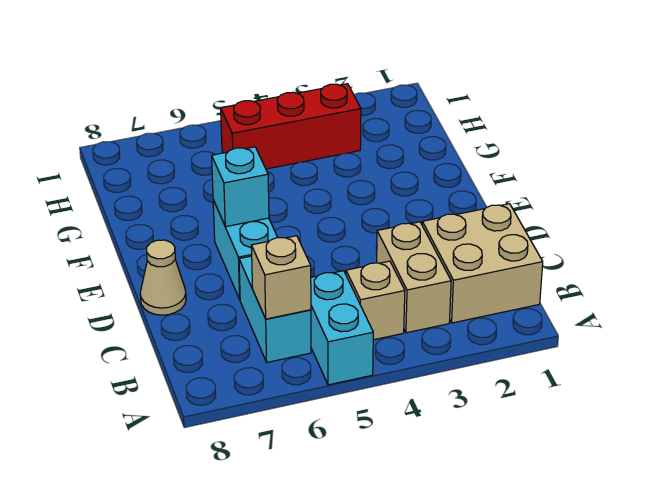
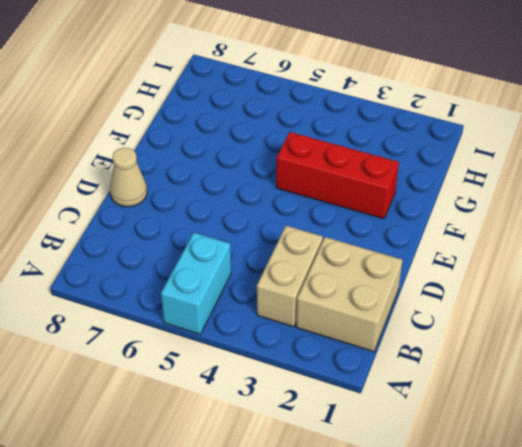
red brick F2:F4 level 1 -> red brick H3:H5 level 1
none -> tan brick B4 level 1
none -> cyan brick B6:C6 level 1

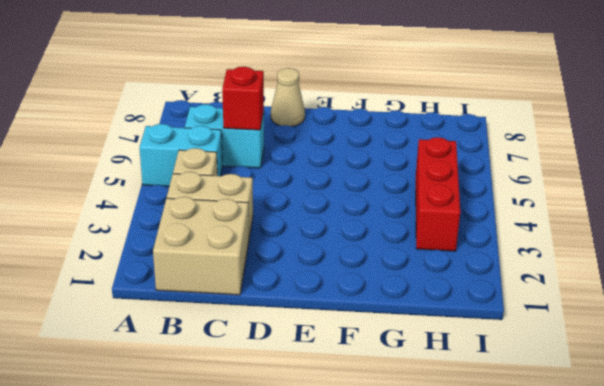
red brick C6 level 2 -> none
none -> cyan brick D6:E6 level 1
none -> tan brick B6 level 2

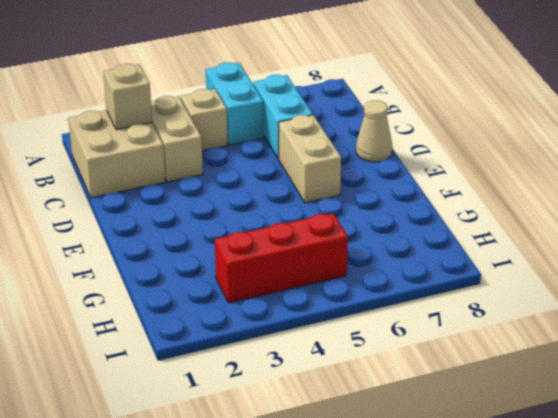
tan brick B2 level 2 -> tan brick B6 level 2
tan brick D6:E6 level 1 -> cyan brick D6:E6 level 1
none -> cyan brick E6 level 2

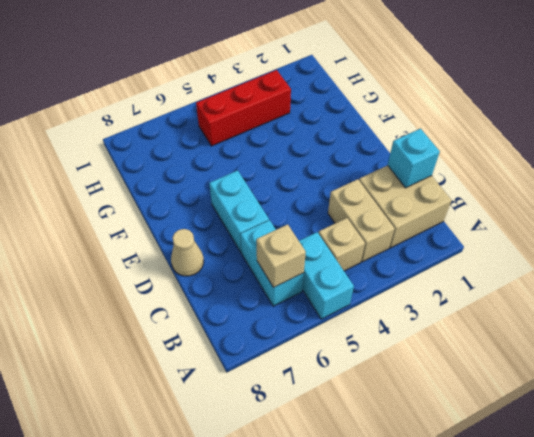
cyan brick C1 level 2 -> cyan brick E6 level 2

